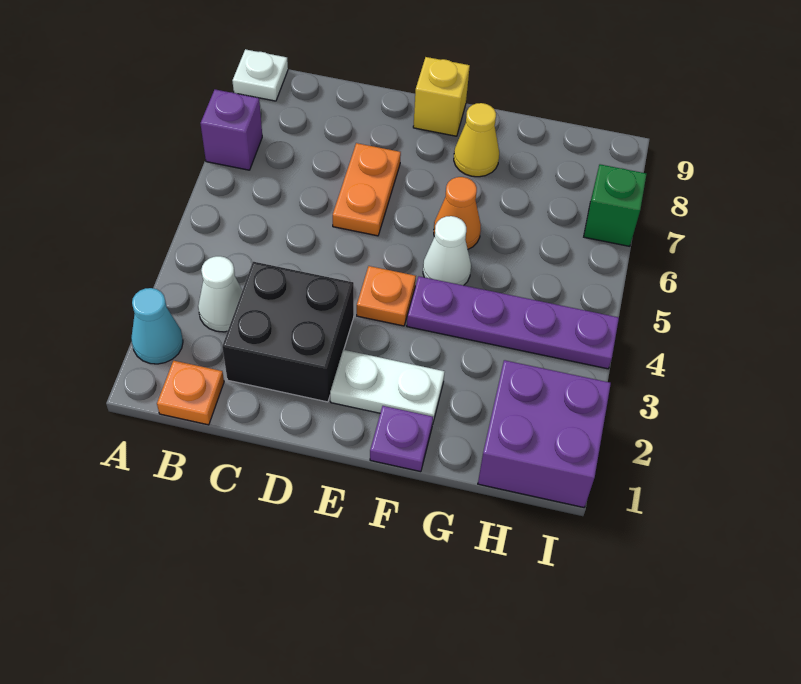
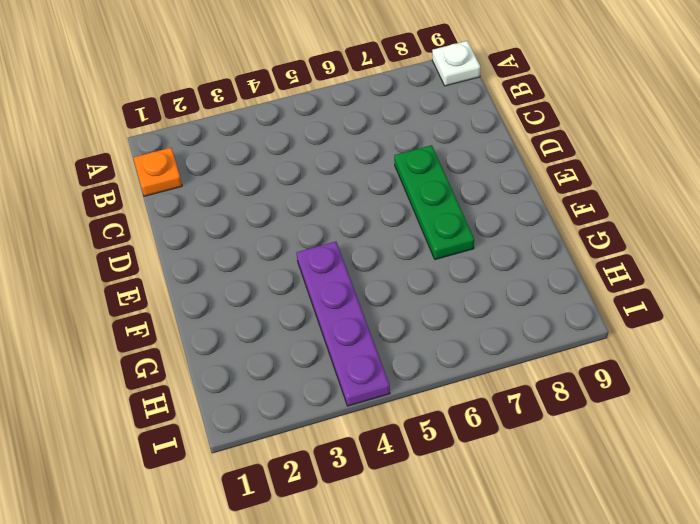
green plate D7:F7 level 1 -> orange plate D6:D7 level 1
none -> cyan cone A2 level 1
none -> purple brick A7 level 1
none -> white cone B3 level 1

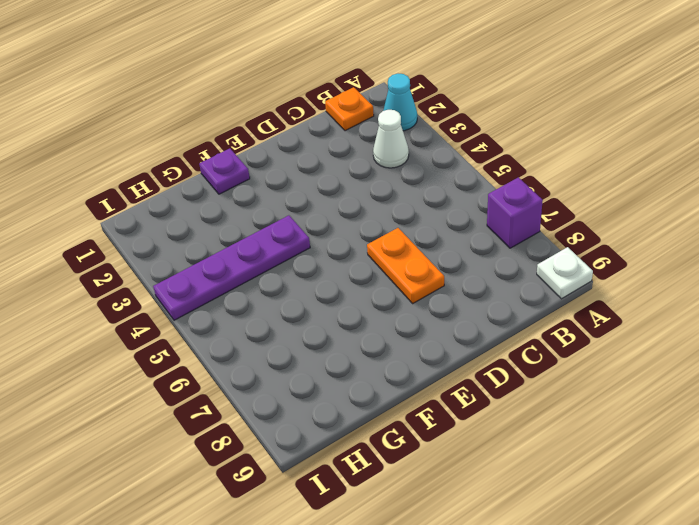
none -> black brick C2:D3 level 1
none -> white plate E2:F2 level 1
none -> orange plate E4 level 1

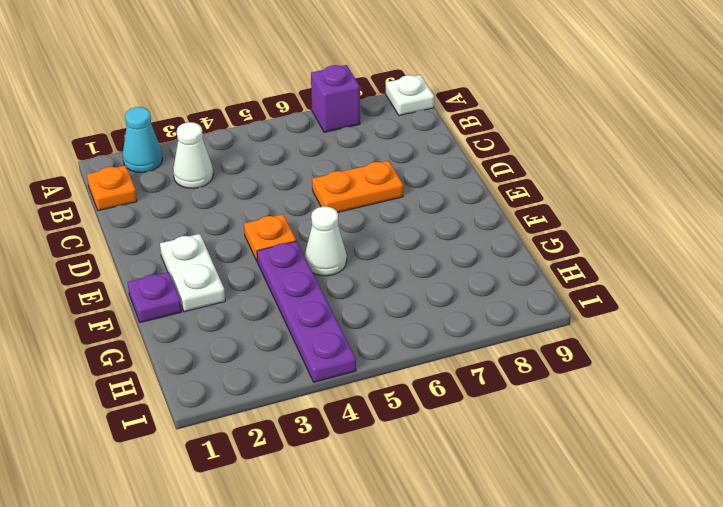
none -> black brick C2:D3 level 1
none -> yellow brick E9 level 1
none -> orange cone F6 level 1

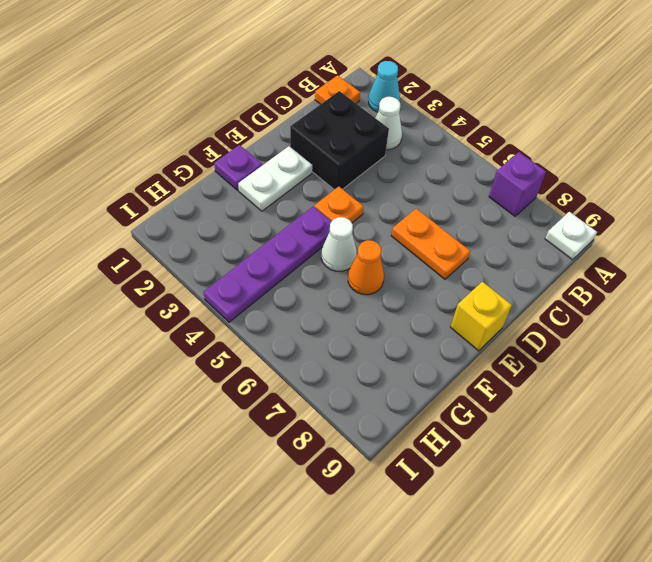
none -> yellow cone F8 level 1
none -> purple brick H1:I2 level 1
none -> green brick I7 level 1

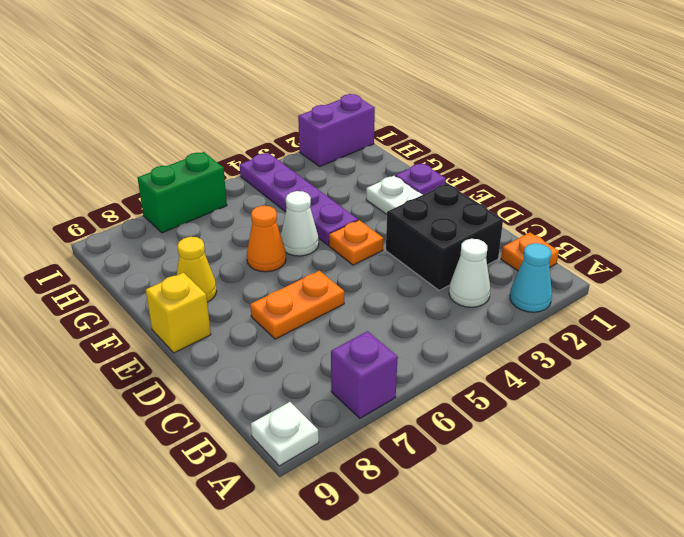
purple brick I1:I2 level 1 -> purple brick H1:I2 level 1
green brick I6:I7 level 1 -> green brick I7 level 1

